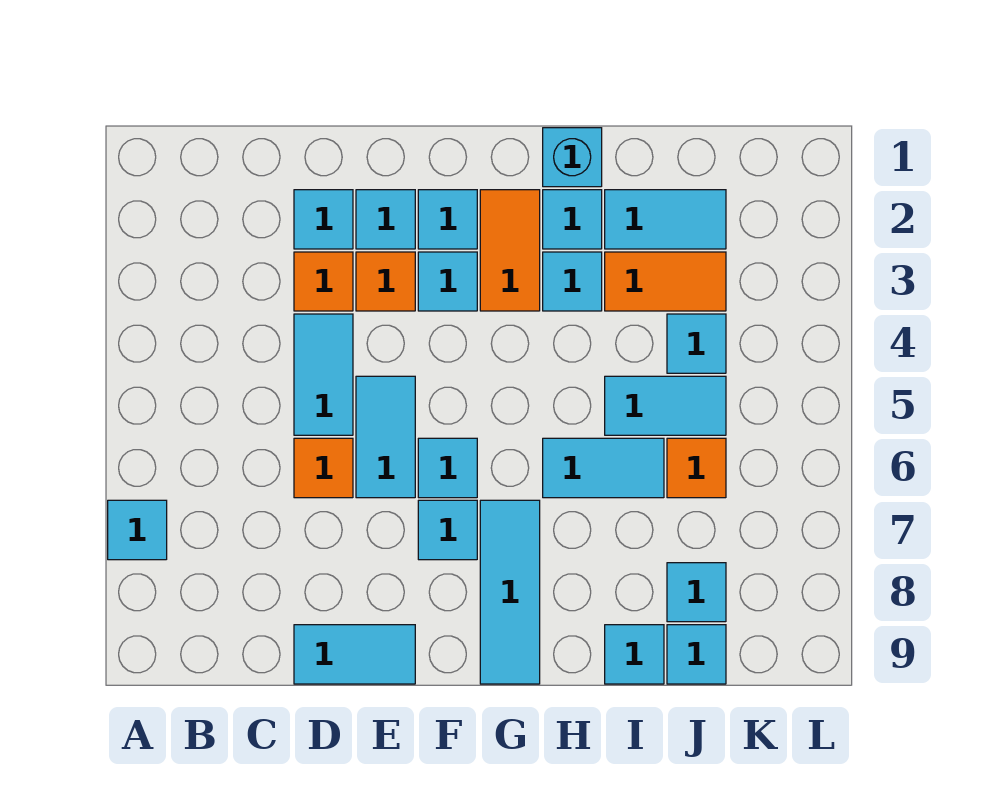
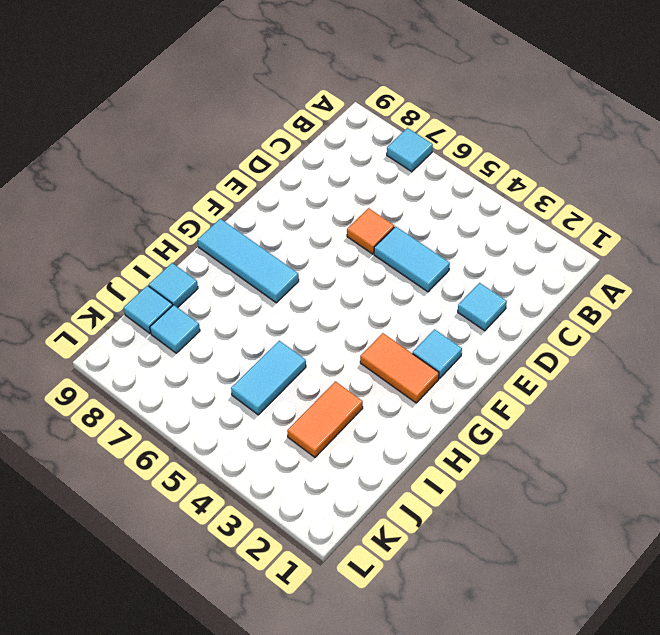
none -> orange tile D3 level 1
none -> cyan tile D9:E9 level 1
none -> cyan tile E2 level 1

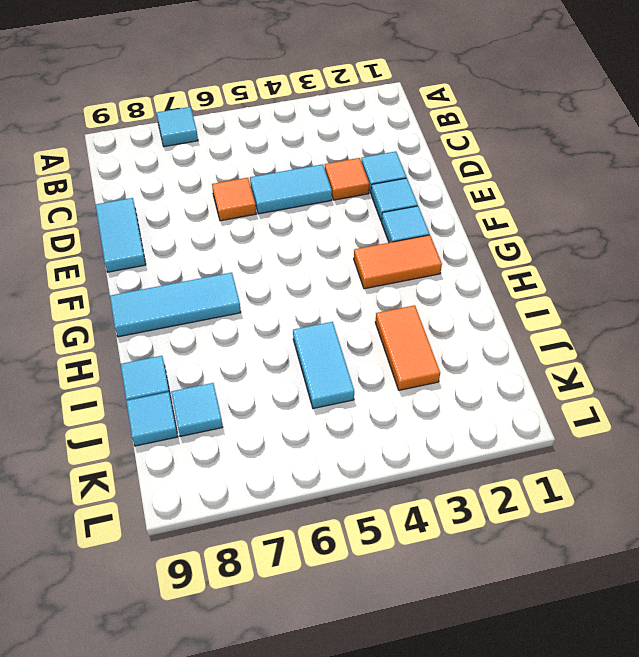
none -> orange tile E3 level 1
none -> cyan tile E5:E6 level 1
none -> cyan tile F3 level 1

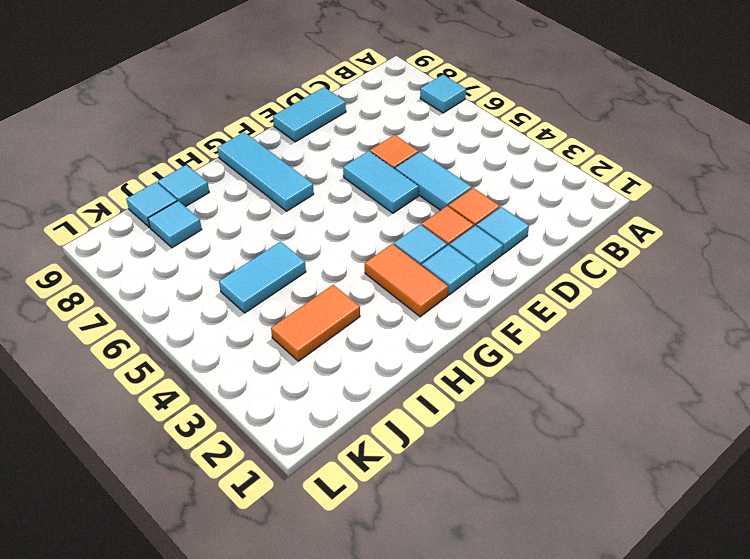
none -> cyan tile F6 level 1
none -> cyan tile F7 level 1
none -> cyan brick H1 level 1

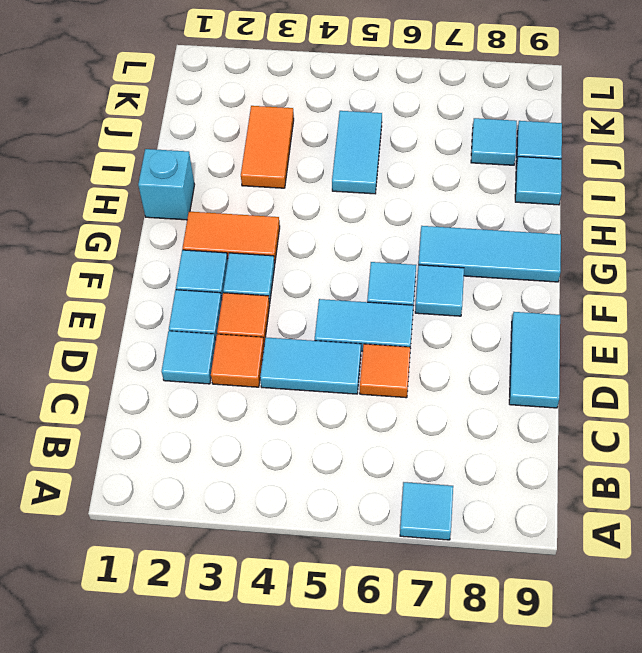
none -> cyan tile H2 level 1
none -> cyan tile H3 level 1
none -> cyan tile H6:I6 level 1

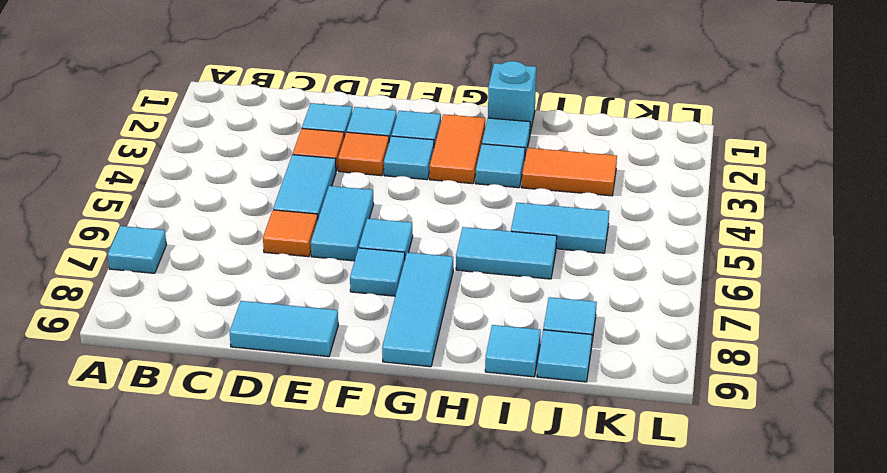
none -> cyan tile I2:J2 level 1
none -> cyan tile J4 level 1
none -> orange tile J6 level 1

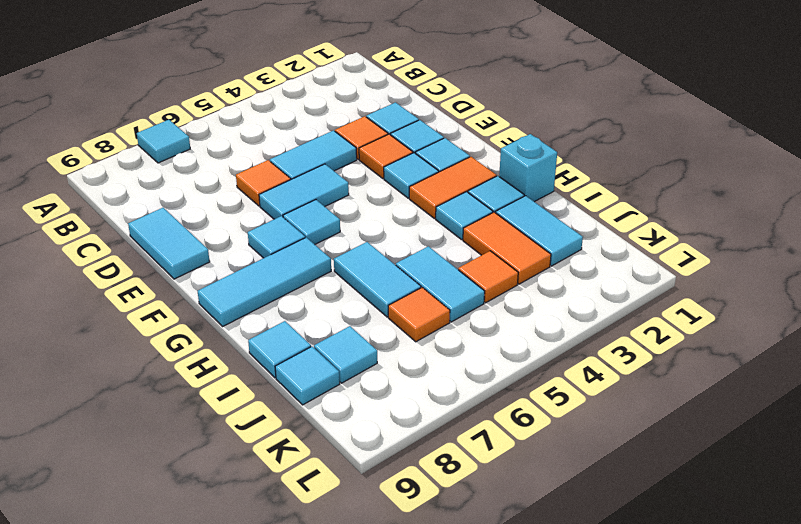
orange tile J4 level 1 -> cyan tile J4 level 1

